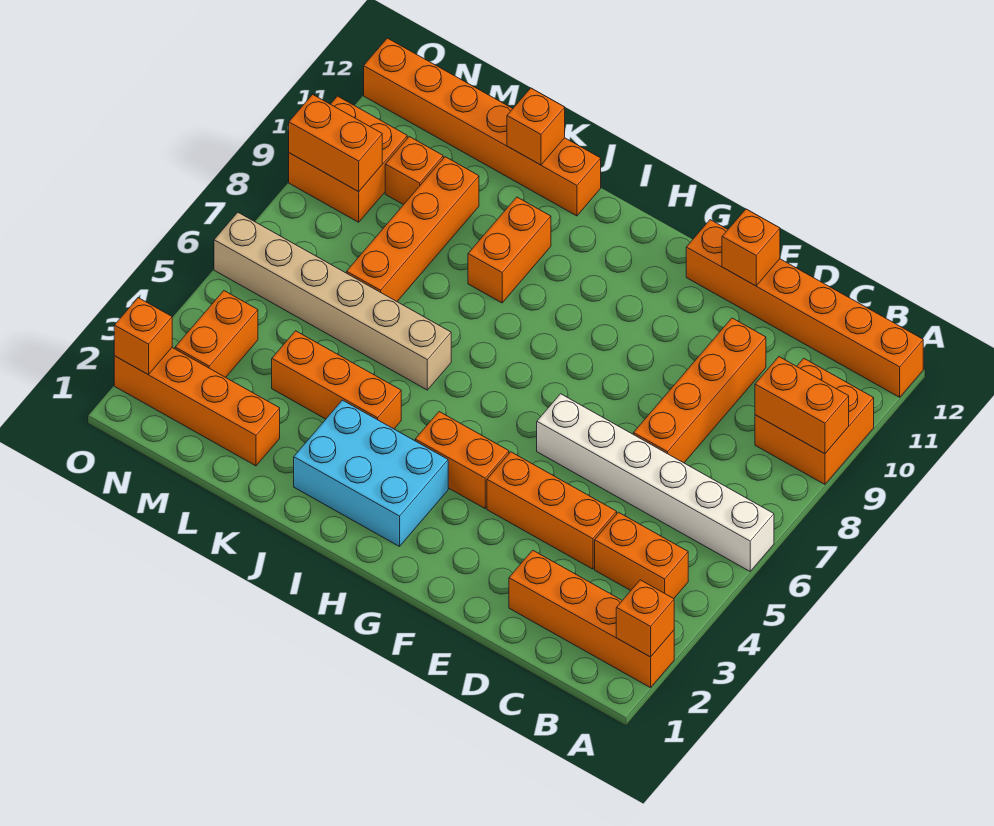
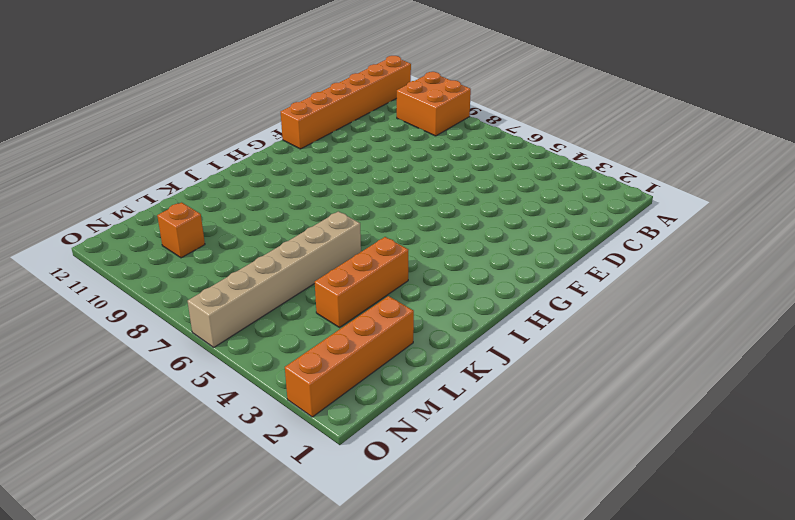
none -> orange brick A2:D2 level 1
none -> white brick A6:F6 level 1
none -> orange brick B4:C4 level 1

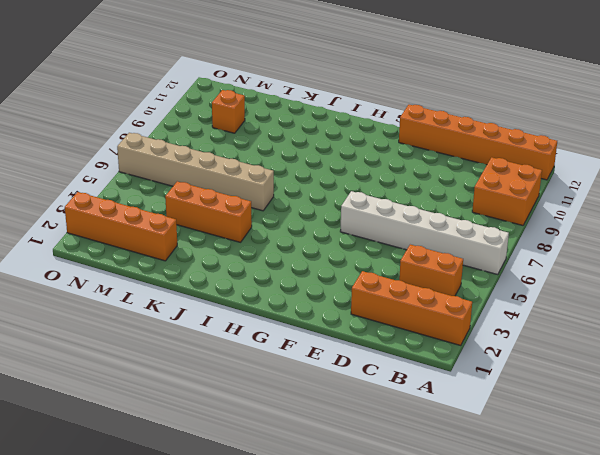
none -> orange brick D4:F4 level 1
none -> orange brick D7:D10 level 1
none -> orange brick G4:H4 level 1

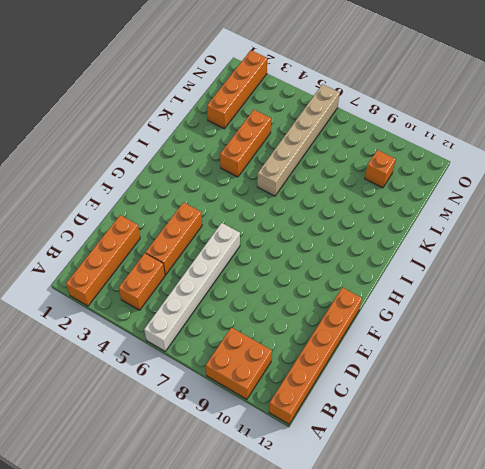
none -> orange brick D7:D10 level 1
none -> orange brick G4:H4 level 1
none -> cyan brick H2:J3 level 1

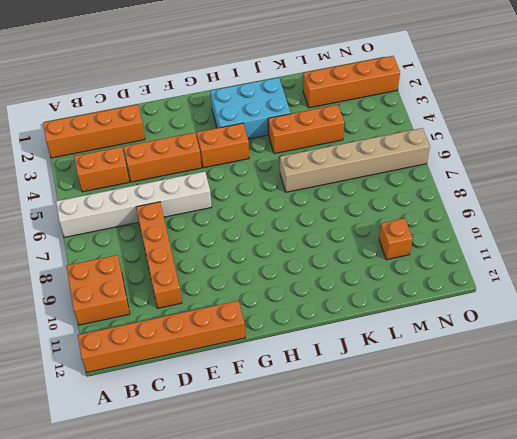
none -> orange brick J9:J10 level 1
none -> orange brick J12:O12 level 1
none -> orange brick L7:L10 level 1

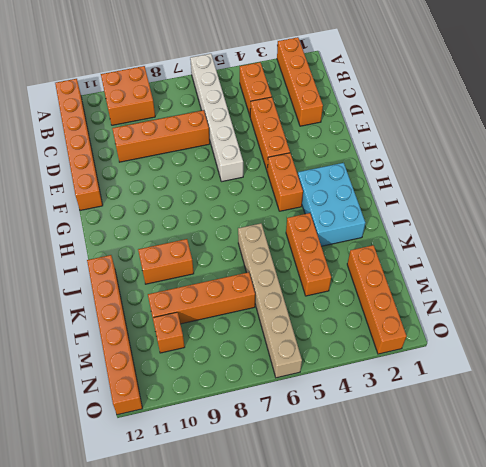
none -> orange brick N3:N4 level 1
none -> orange brick N9:O10 level 1
none -> orange brick A2 level 2

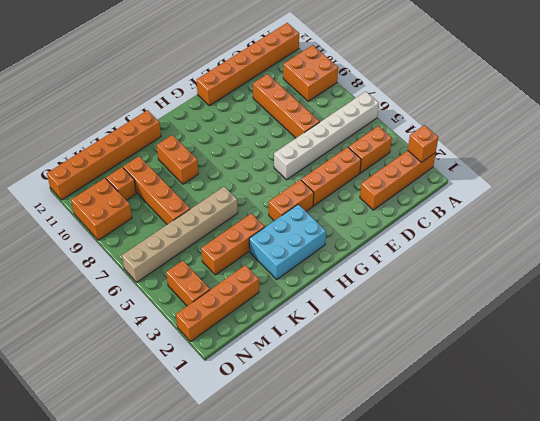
none -> orange brick A9:B9 level 2
none -> orange brick E12 level 2
none -> orange brick K12 level 2

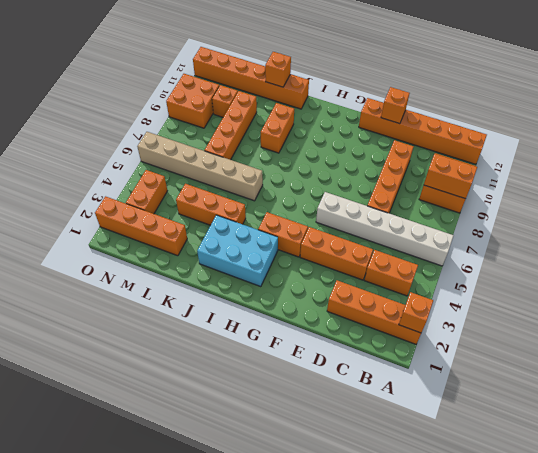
none -> orange brick N9:O9 level 2
none -> orange brick O2 level 2

